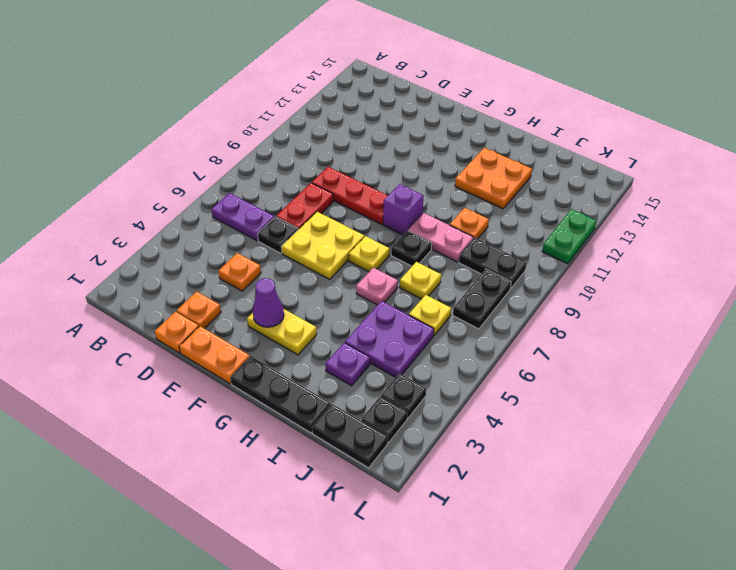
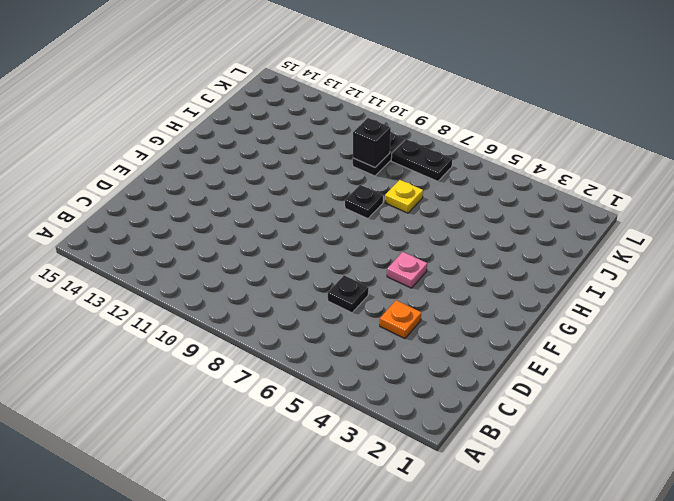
pink plate F5 level 1 -> pink plate H6 level 1
black brick J9 level 2 -> none
none -> purple plate B6:C6 level 1
none -> orange plate D1 level 1
none -> orange plate D2 level 1

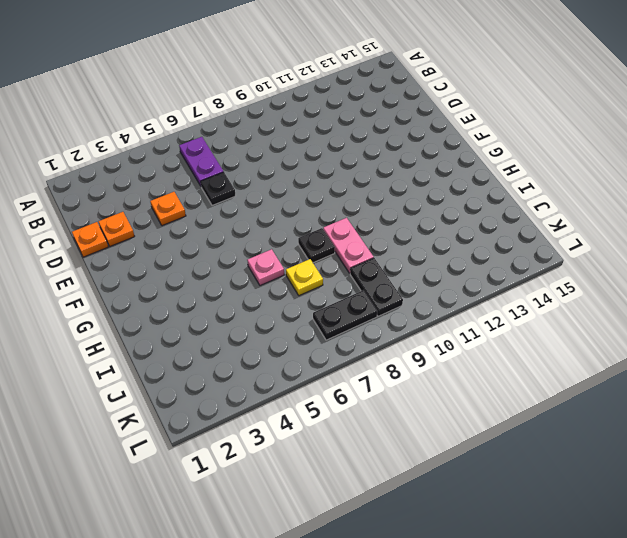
none -> red plate D7:D8 level 1
none -> red plate D9:F9 level 1
none -> orange plate E1:F1 level 1

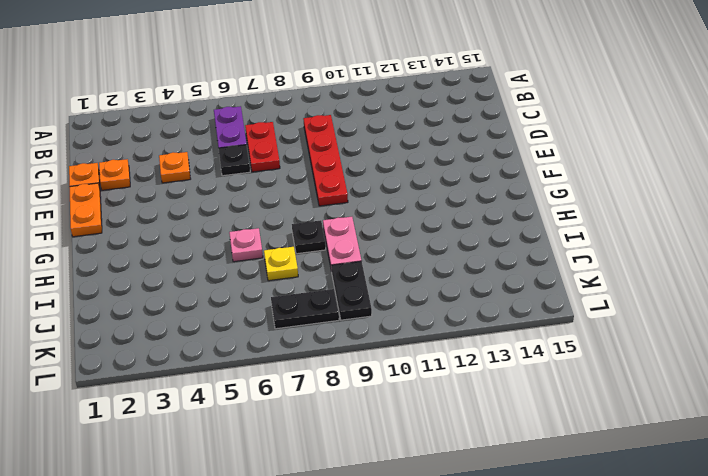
red plate C7:D7 level 1 -> red plate D7:D8 level 1
red plate C9:F9 level 1 -> red plate D9:F9 level 1
none -> yellow plate E6:F7 level 1
none -> yellow plate F3:G3 level 1
none -> black plate G1:I1 level 1

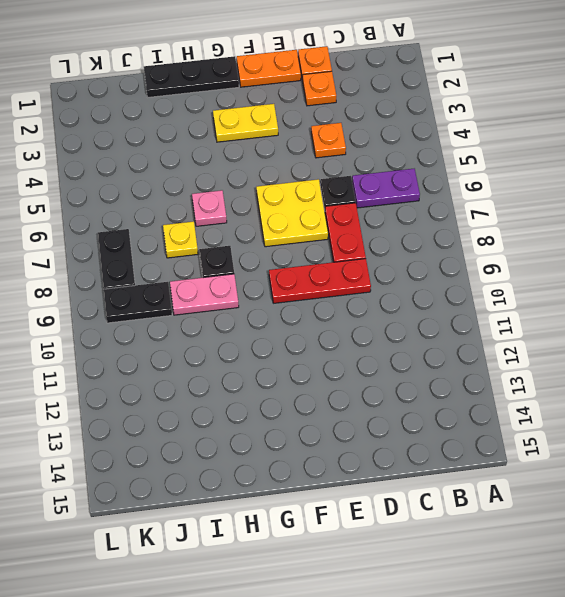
none -> yellow plate G7 level 1
none -> purple brick G9 level 1
none -> orange plate H12:I13 level 1

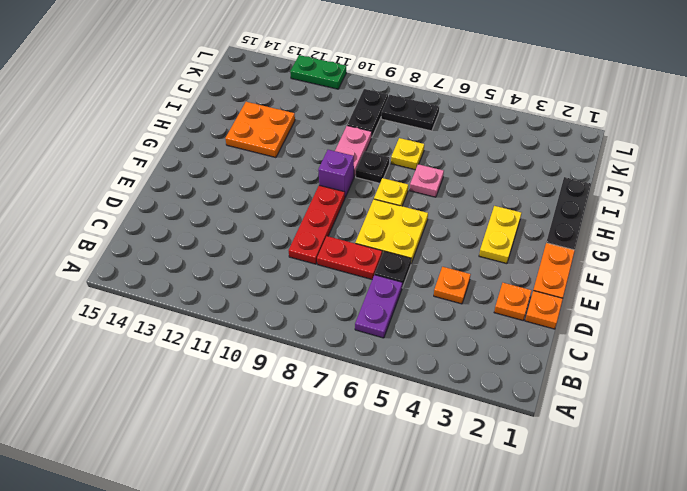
none -> purple plate I3 level 1
none -> purple plate I4:J5 level 1
none -> orange plate I10 level 1

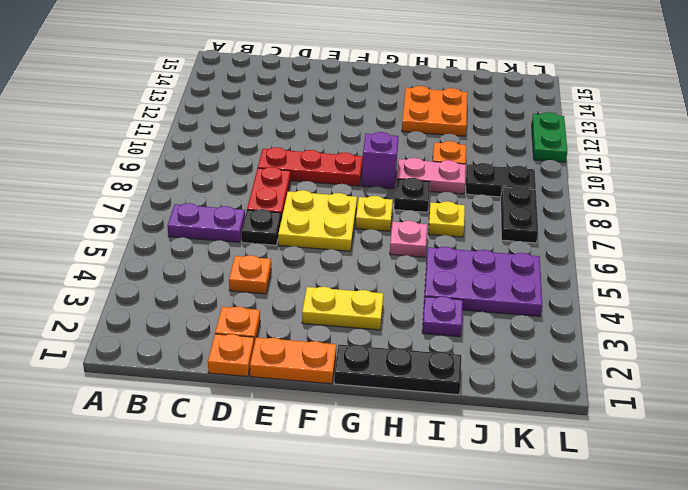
purple plate I4:K5 level 1 -> purple plate I4:J5 level 1
none -> black plate J1:K1 level 1
none -> yellow plate J6 level 1
none -> black plate K2 level 1

